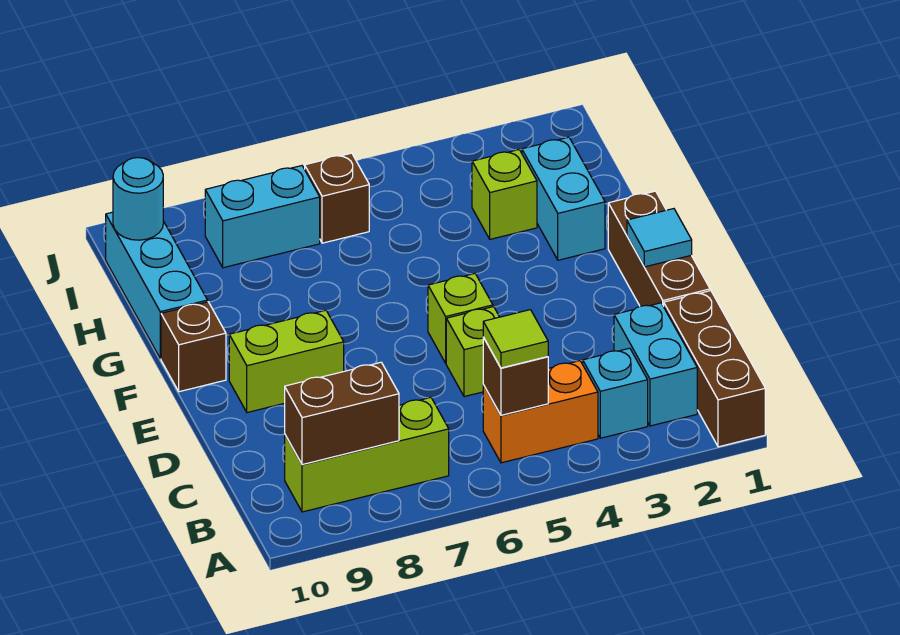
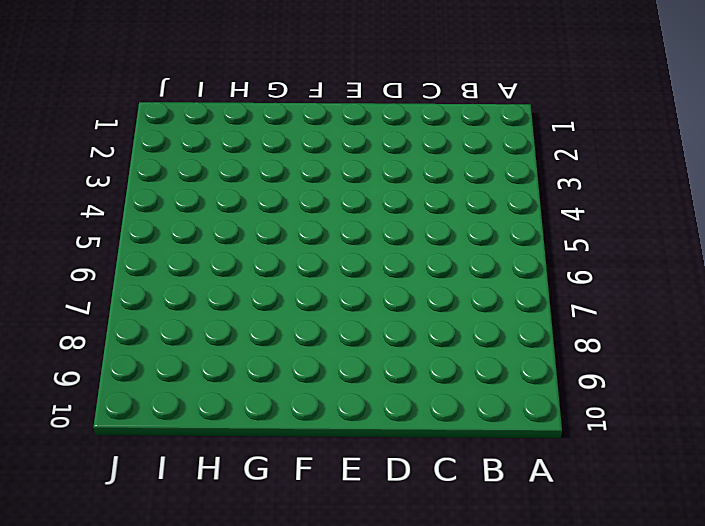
none -> brown brick A1:C1 level 1
none -> cyan brick B2:C2 level 1
none -> cyan brick B3 level 1

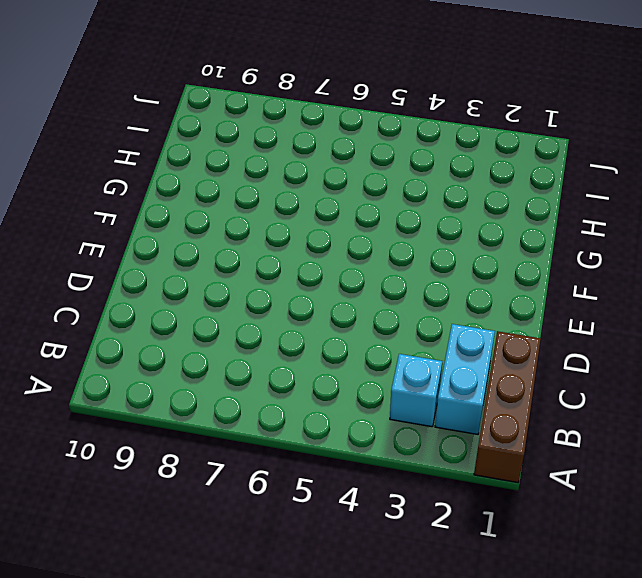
none -> orange brick B4:B5 level 1
none -> lime brick B7:B9 level 1
none -> brown brick D1:F1 level 1

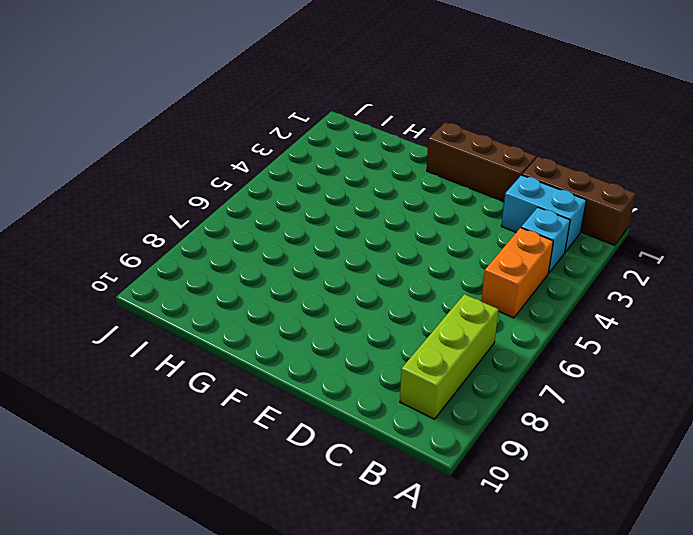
none -> lime brick D5 level 1
none -> lime brick E5 level 1
none -> lime brick E8:E9 level 1

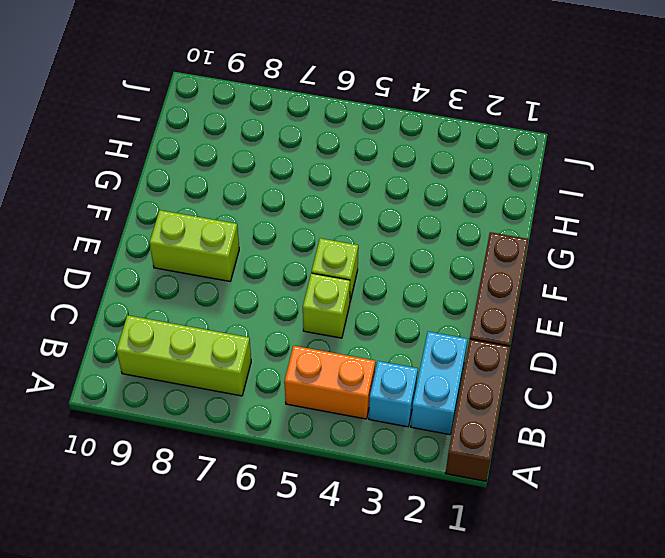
none -> brown brick F10 level 1
none -> cyan brick G2:H2 level 1
none -> cyan brick G10:I10 level 1

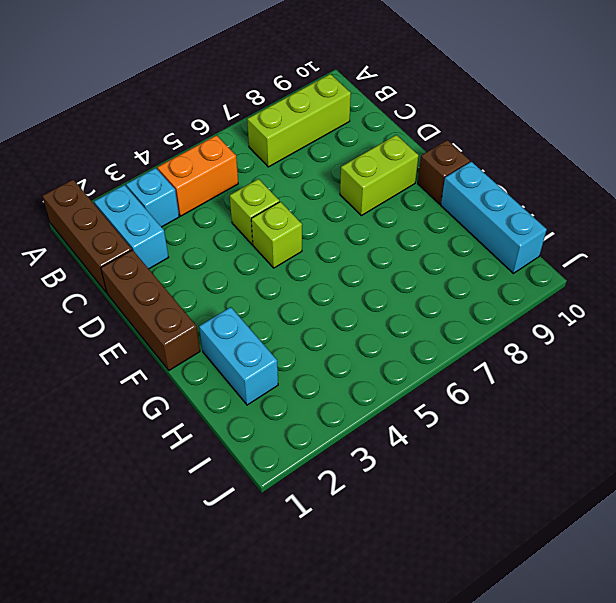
none -> lime brick H3 level 1
none -> brown brick I6 level 1
none -> cyan brick I7:I8 level 1

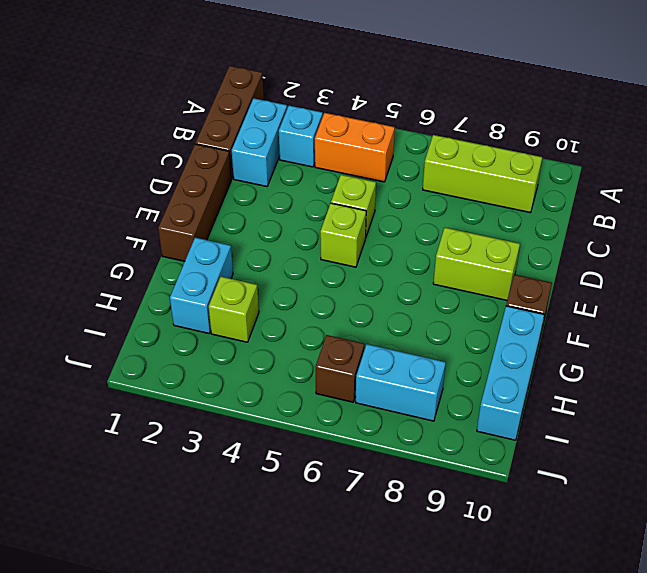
none -> brown brick B5 level 2
none -> brown brick B8:B9 level 2
none -> cyan tile E1 level 2

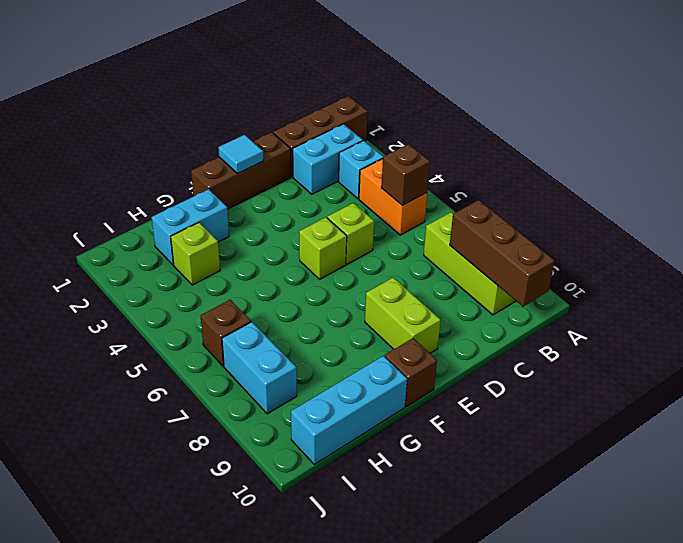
brown brick B8:B10 level 2 -> brown brick B8:B9 level 2
none -> cyan round brick I10 level 2
none -> lime tile B5 level 3

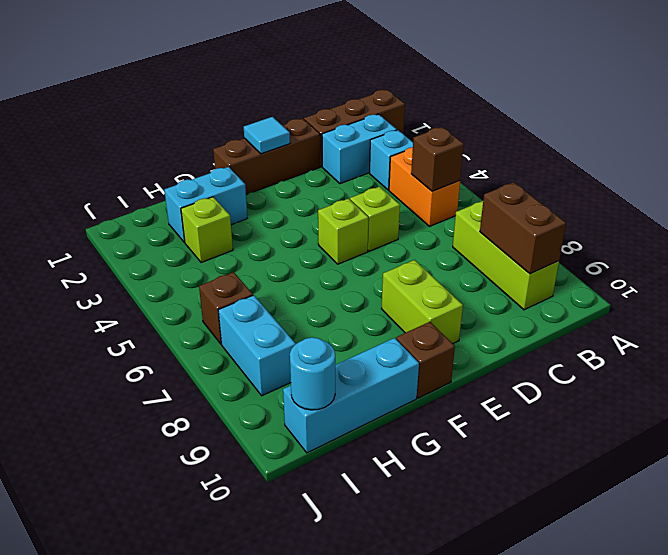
none -> lime tile B5 level 3

